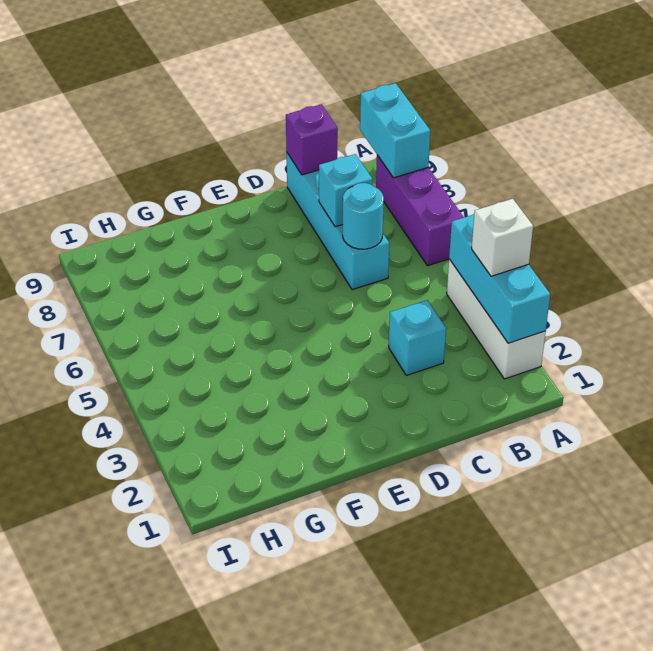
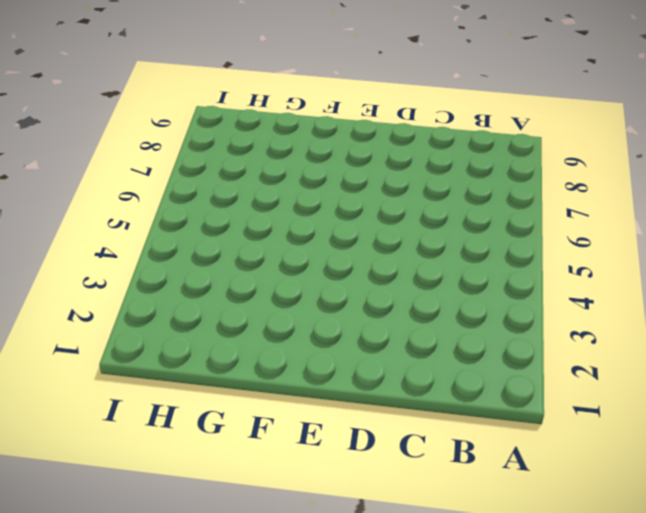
none -> white brick A2:A4 level 1
none -> purple brick A6:A8 level 1

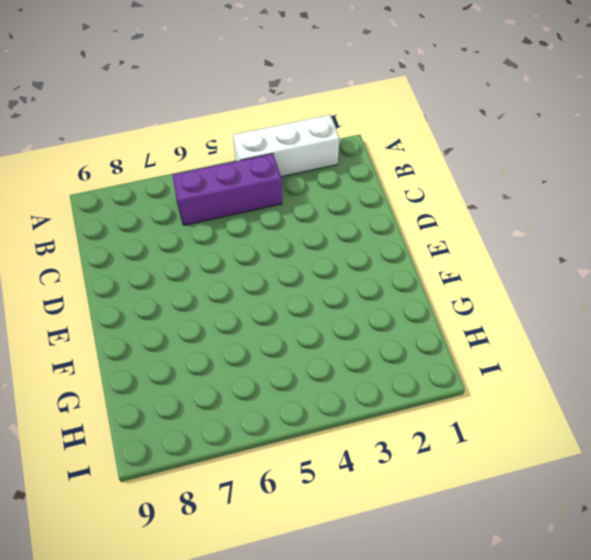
purple brick B4:B6 level 1 -> purple brick A6:A8 level 1
none -> cyan brick C3 level 1
none -> cyan brick C6:C9 level 1

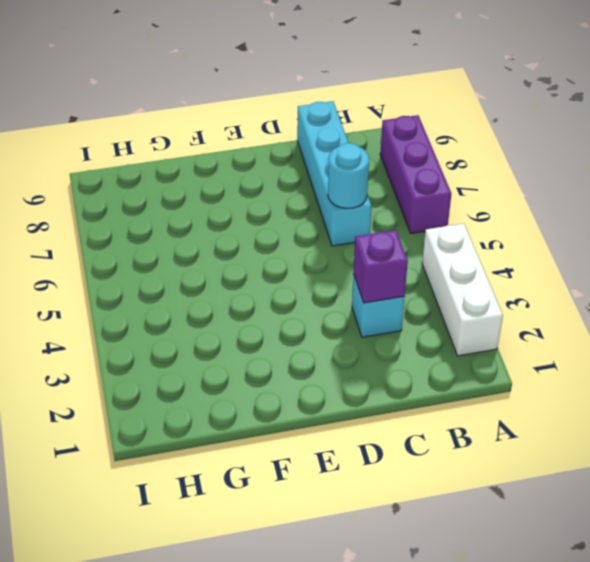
purple brick C3 level 2 -> purple brick C9 level 2
none -> cyan brick A2:A4 level 2
none -> cyan brick A8:A9 level 2

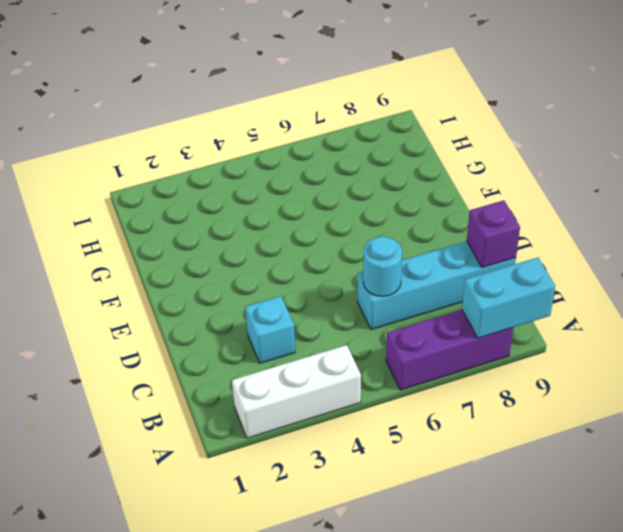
none -> cyan brick A2:A4 level 2
none -> cyan brick C7 level 2

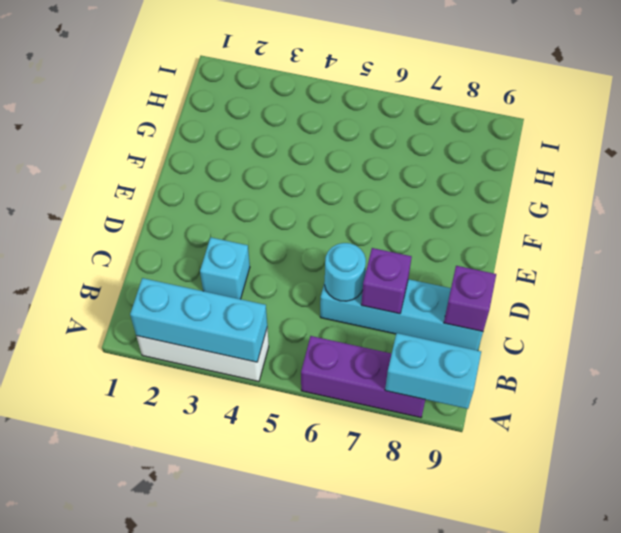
purple brick C7 level 2 -> cyan brick C7 level 2
none -> white brick A3 level 3

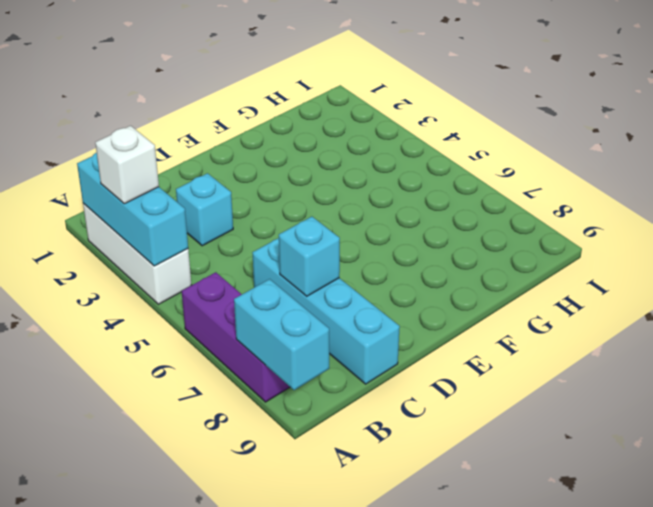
none -> cyan round brick C6 level 2
none -> purple brick C9 level 2

